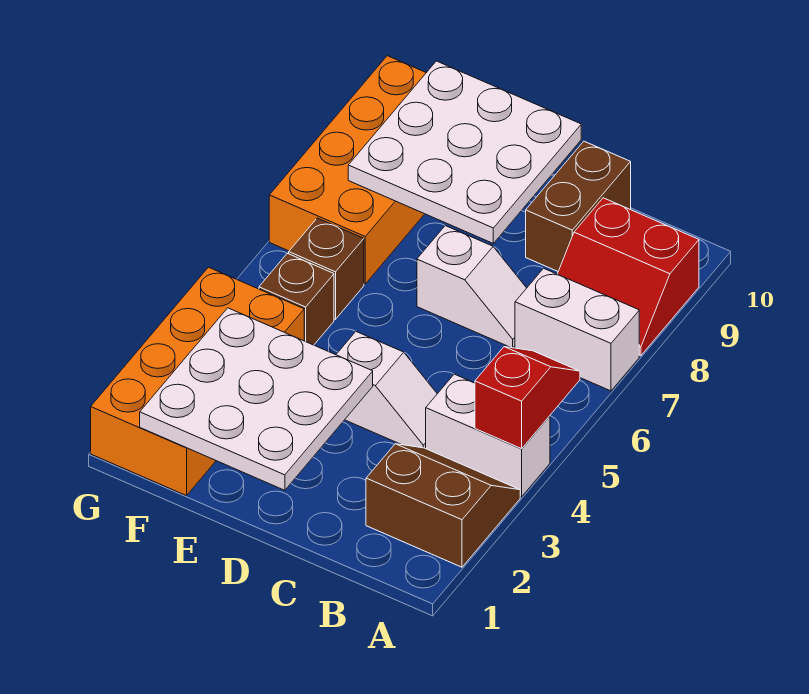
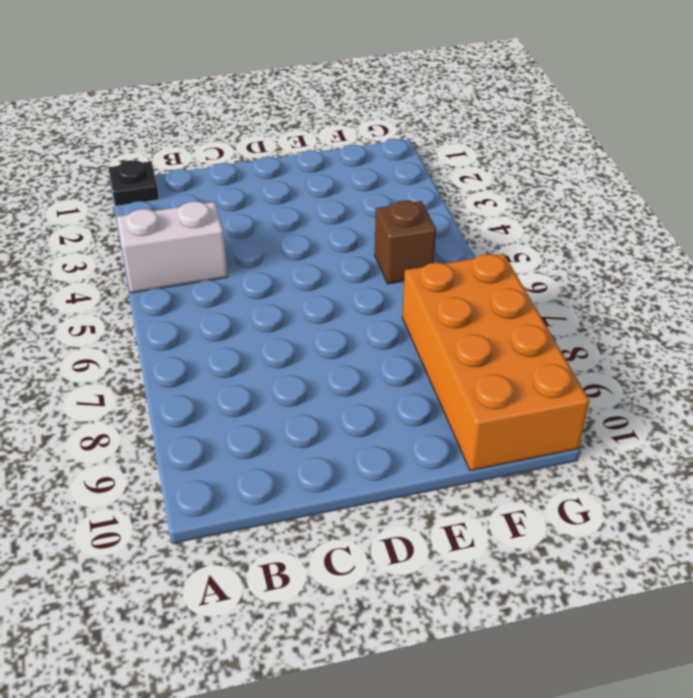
black plate A1 level 1 -> none
none -> brown slope A2:B3 level 1 top 2
none -> white brick A7:B7 level 1
none -> red slope A8:B9 level 1 top 9

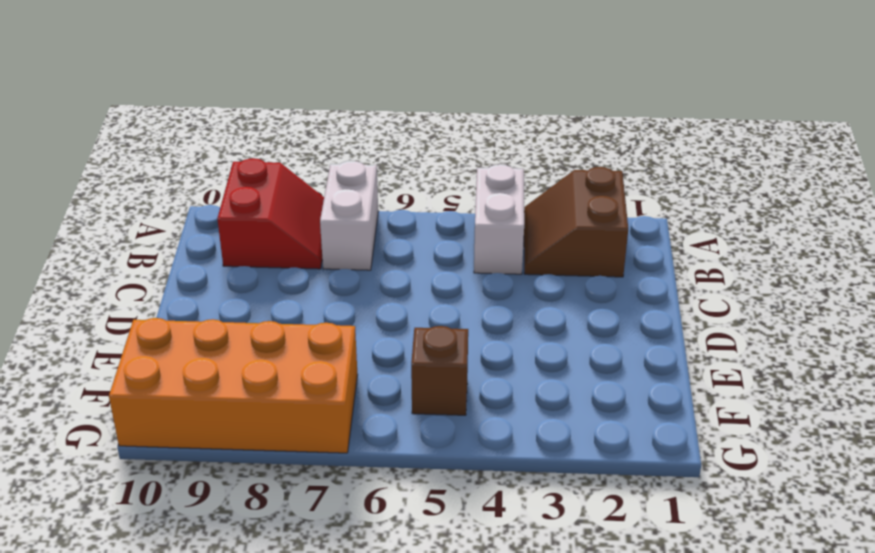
none -> white slope C4:D4 level 1 top D
none -> white slope C7:D7 level 1 top D
none -> brown brick C9:C10 level 1

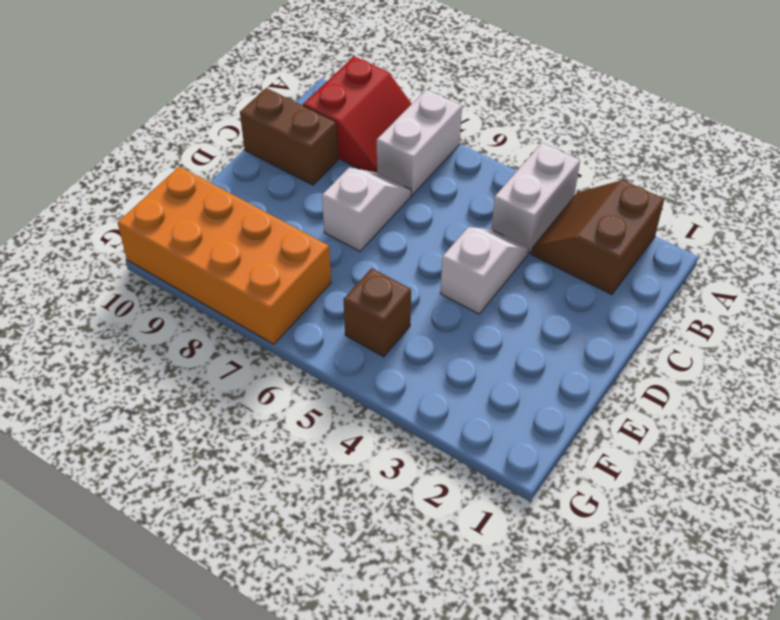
none -> orange brick F1:G4 level 1
none -> brown brick F6 level 1
none -> red slope A4:A5 level 2 top 4

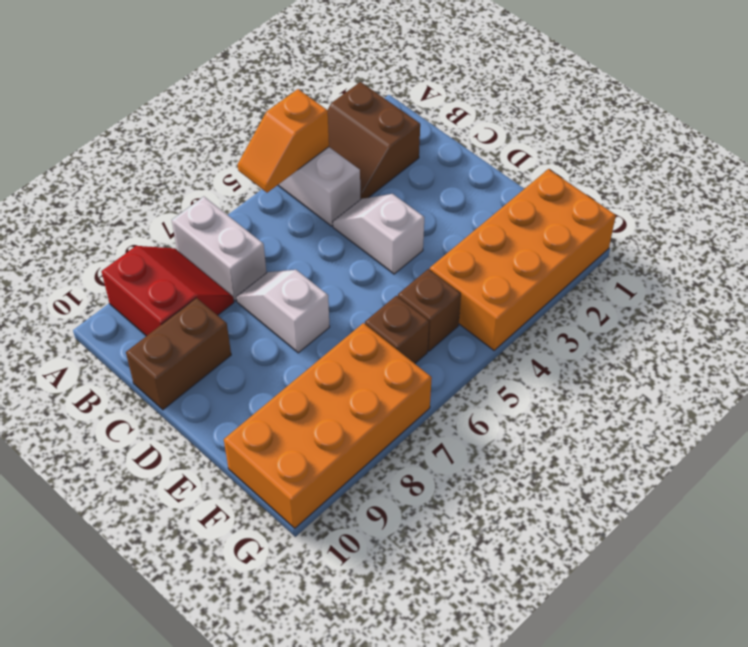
orange slope A4:A5 level 2 top 4 -> red slope A4:A5 level 2 top 4
none -> white plate D1:F3 level 2
none -> white plate D8:F10 level 2

